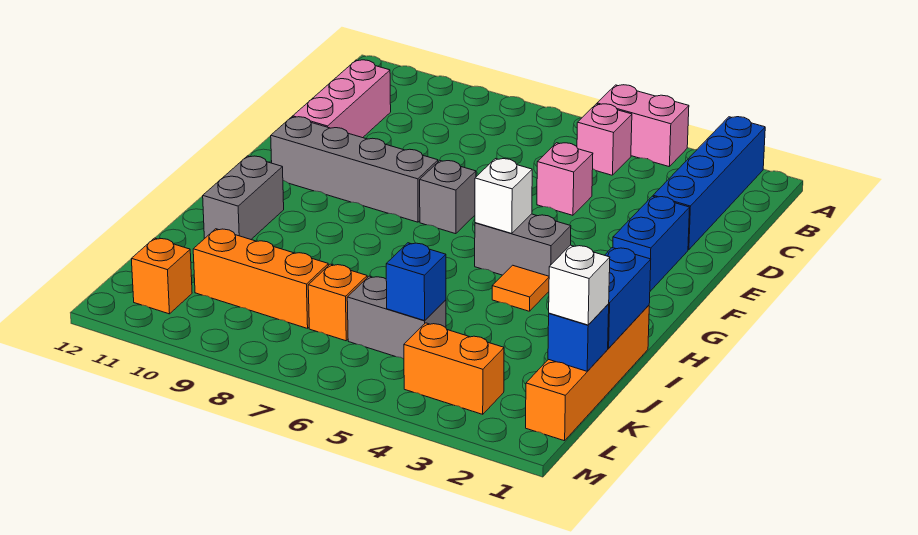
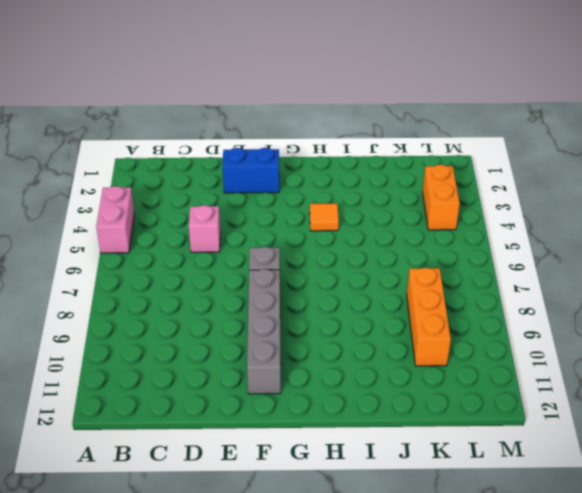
none -> blue brick A2:D2 level 1
none -> pink brick B5 level 1
none -> pink brick C11:E11 level 1

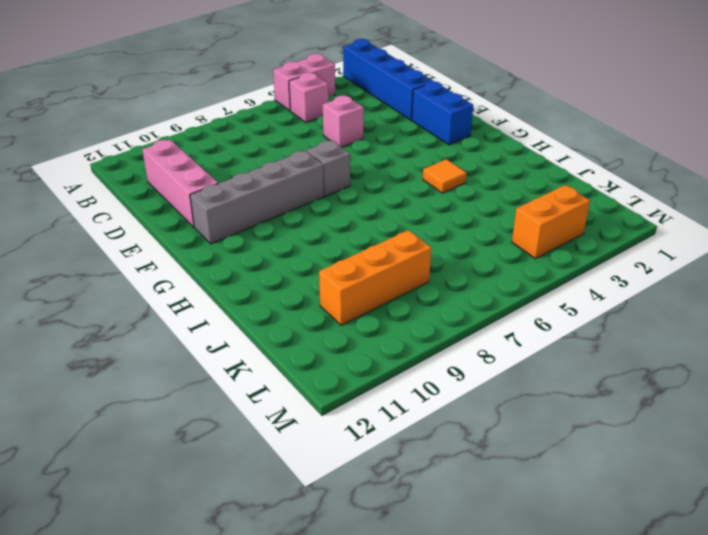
none -> grey brick G4:G5 level 1
none -> grey brick H11:I11 level 1
none -> orange brick I1:L1 level 1

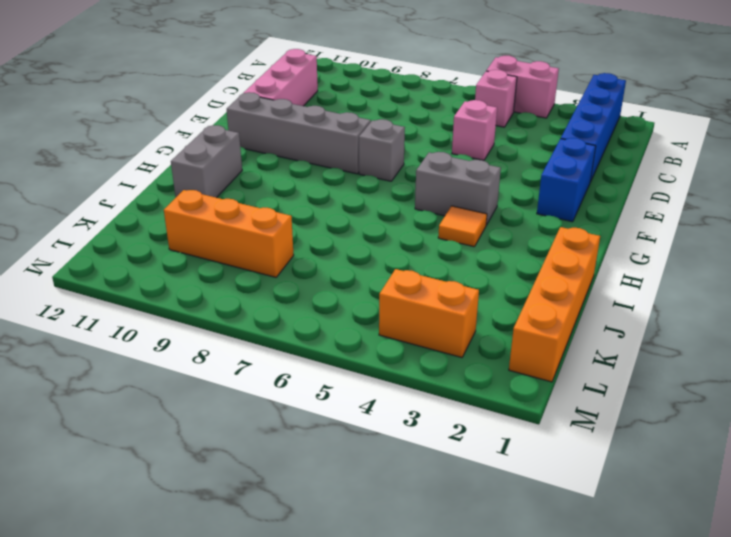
none -> grey brick K5:K6 level 1
none -> orange brick K7 level 1
none -> orange brick L11 level 1

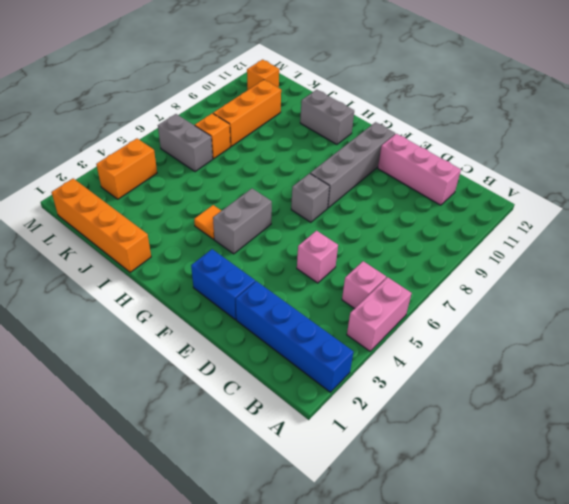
grey brick K6:L6 level 1 -> grey brick K5:K6 level 1
none -> white brick G5 level 2
none -> blue brick I1:J1 level 2
none -> blue brick K1 level 2

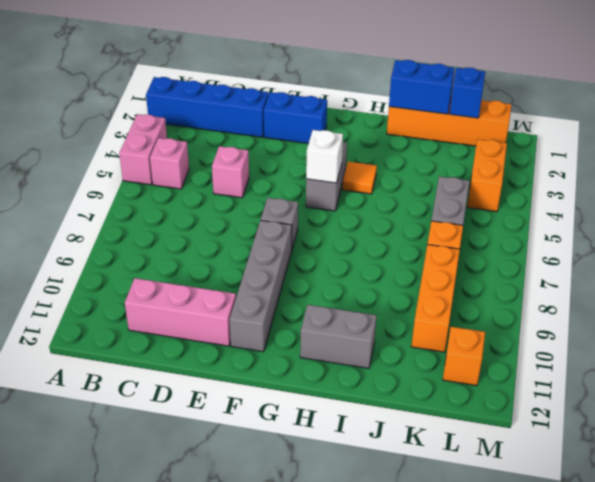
none -> blue brick K5 level 2
none -> white brick K1 level 3

